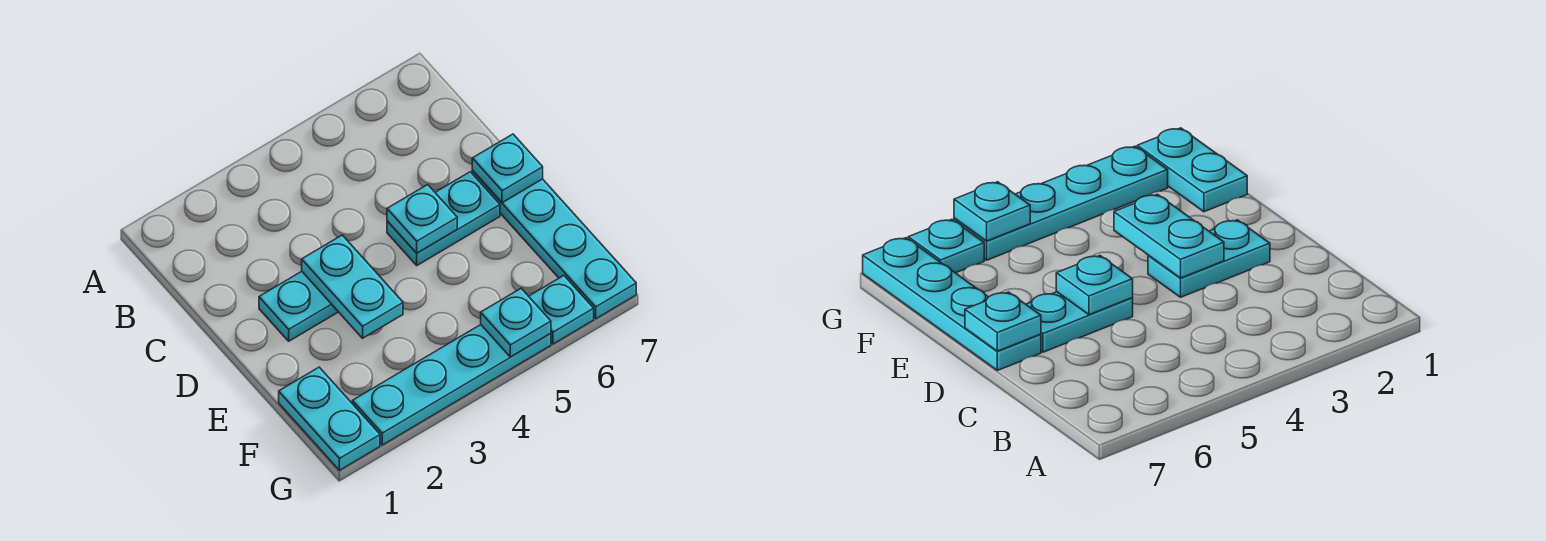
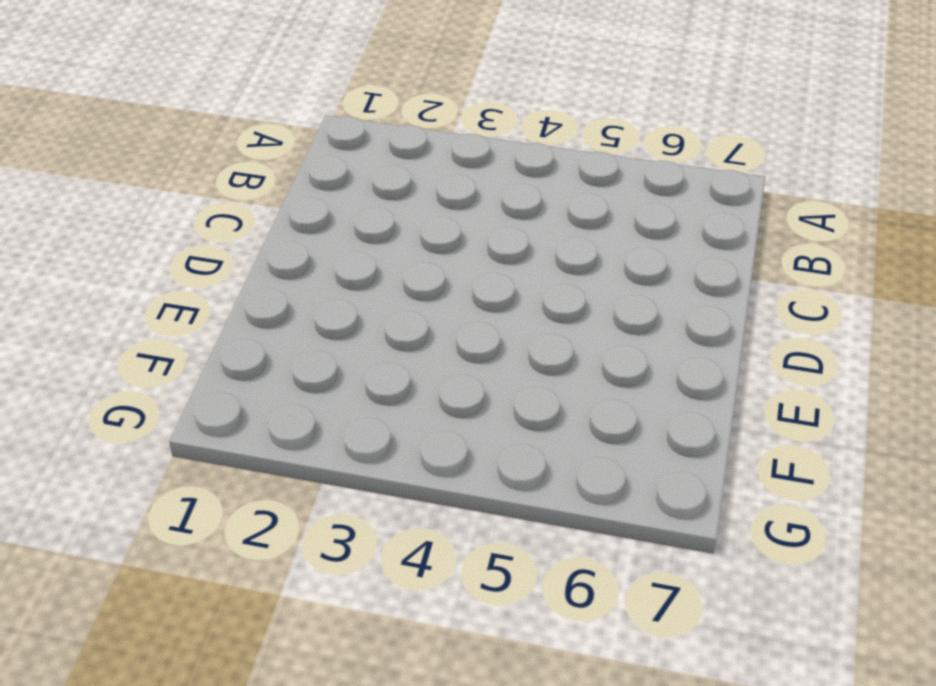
none -> cyan plate D2:D3 level 1
none -> cyan plate D5:D6 level 1

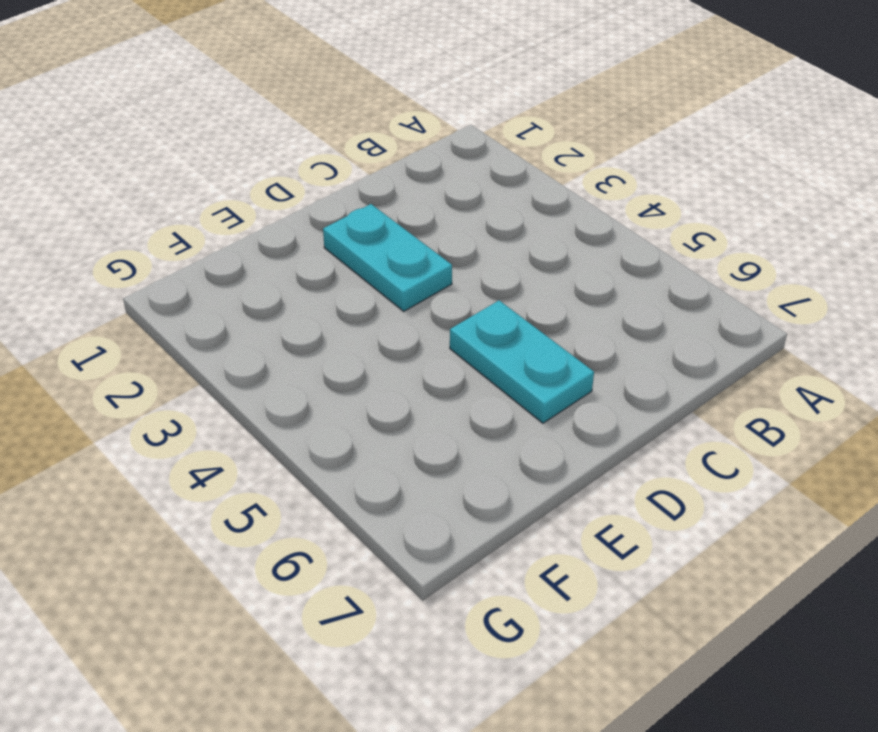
none -> cyan plate D7:G7 level 1
none -> cyan plate F1:G1 level 1

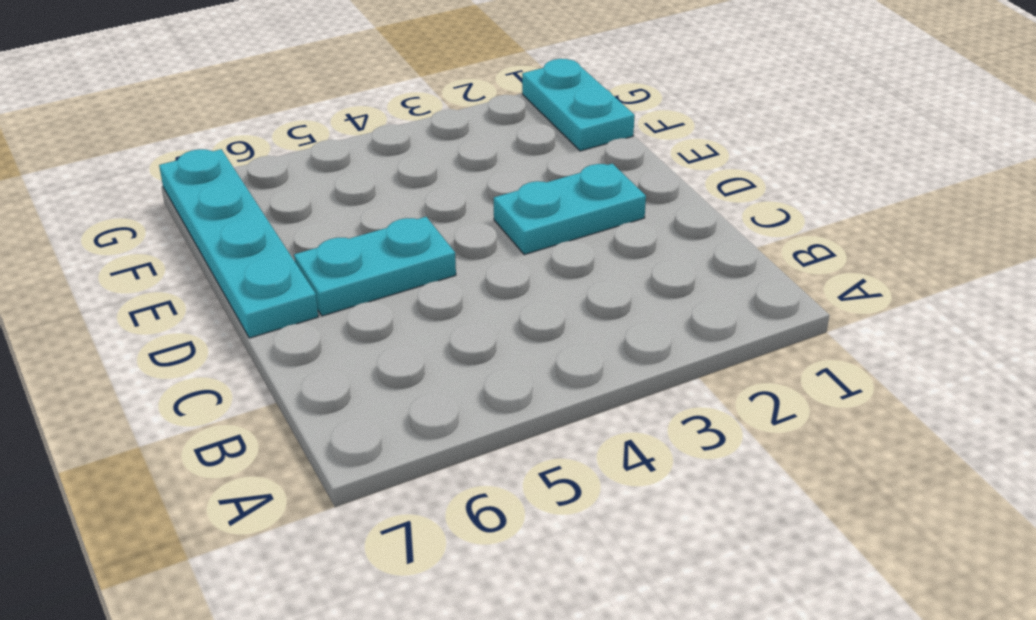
none -> cyan plate G2:G5 level 1
none -> cyan plate G6 level 1

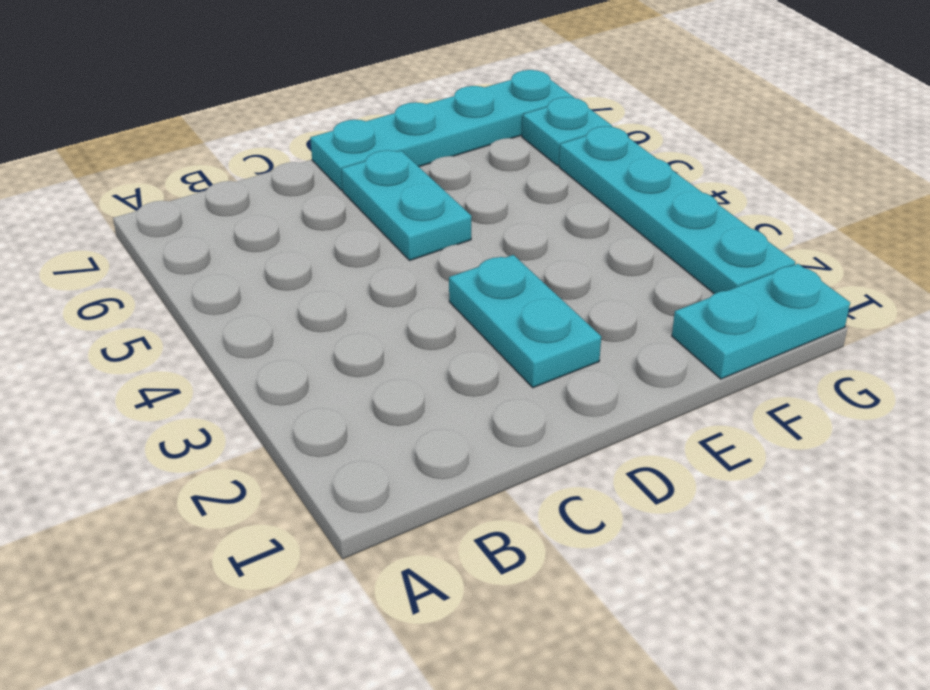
none -> cyan plate D3:E3 level 2
none -> cyan plate D5 level 2

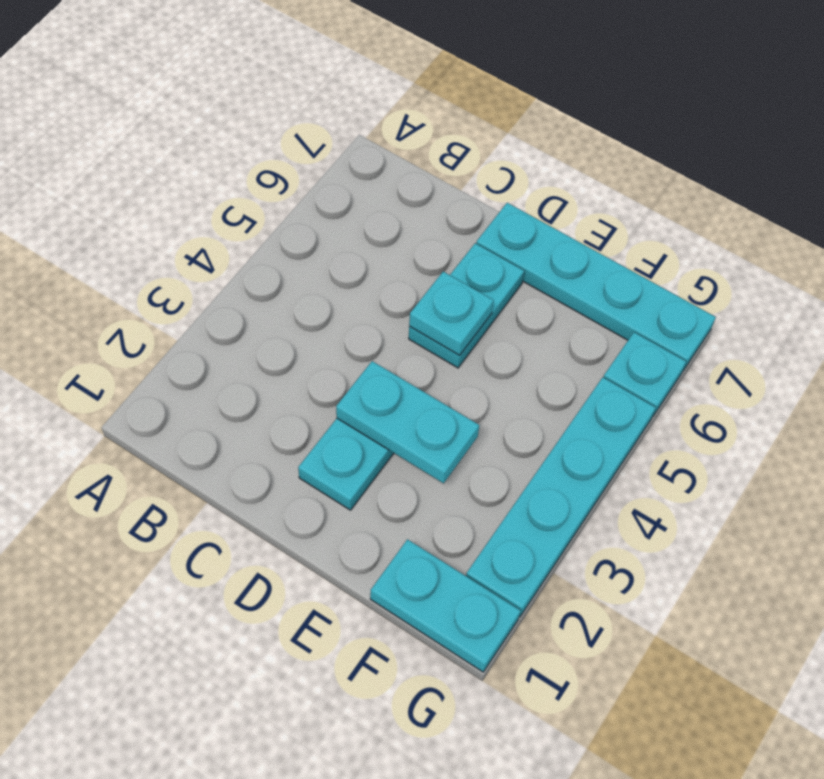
none -> cyan plate D7 level 2
none -> cyan plate G5 level 2

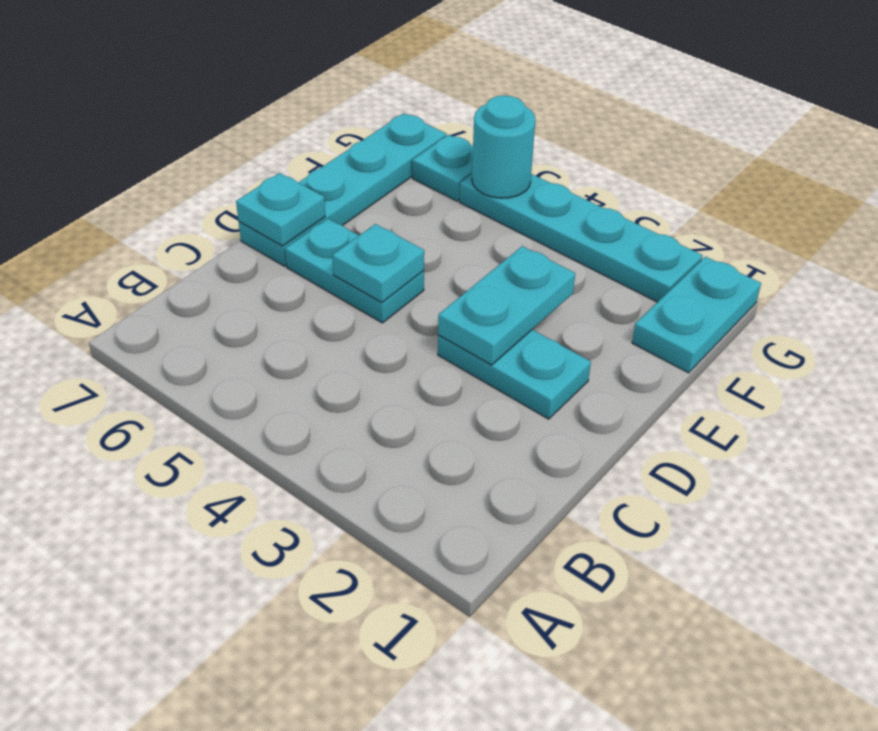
cyan round brick G5 level 2 -> cyan plate G5 level 2

